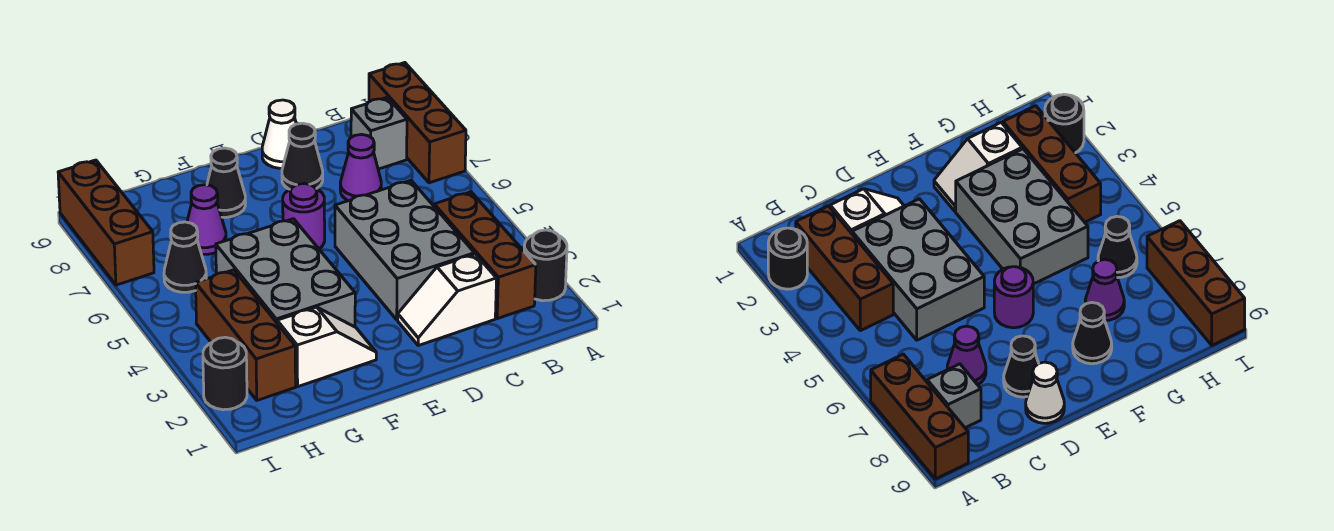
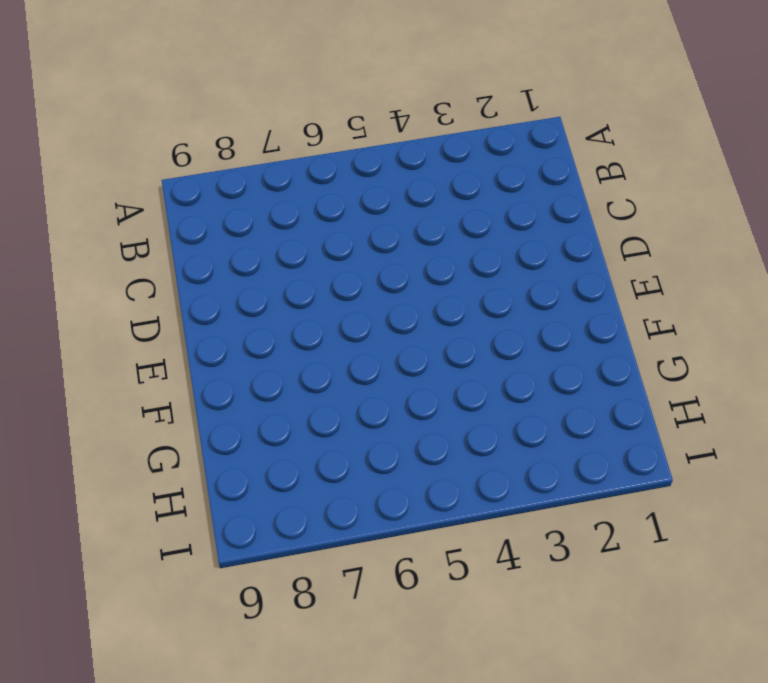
none -> black round brick A2 level 1
none -> brown brick A7:A9 level 1
none -> brown brick B2:B4 level 1

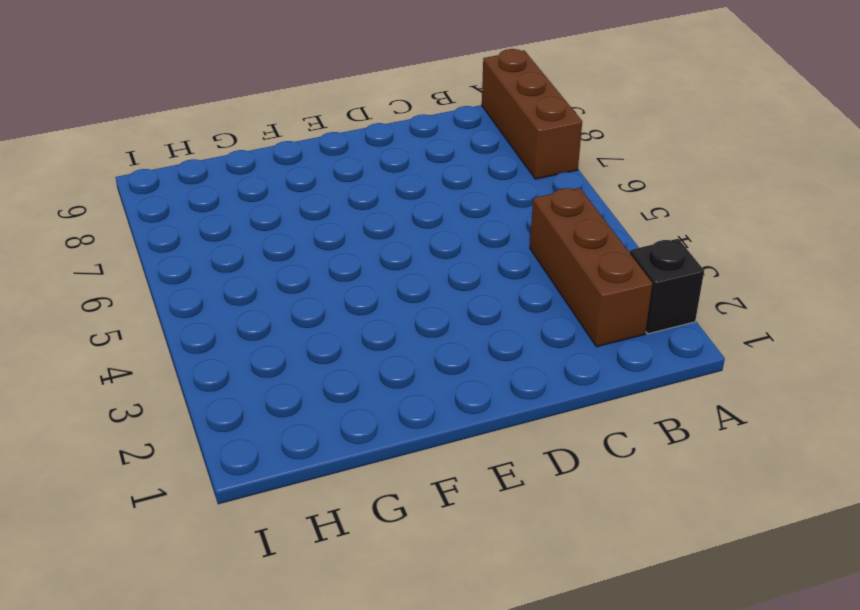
black brick A2 level 1 -> black round brick A2 level 1
none -> grey brick B8 level 1
none -> white slope C2:D2 level 1 top C
none -> grey brick C3:D5 level 1

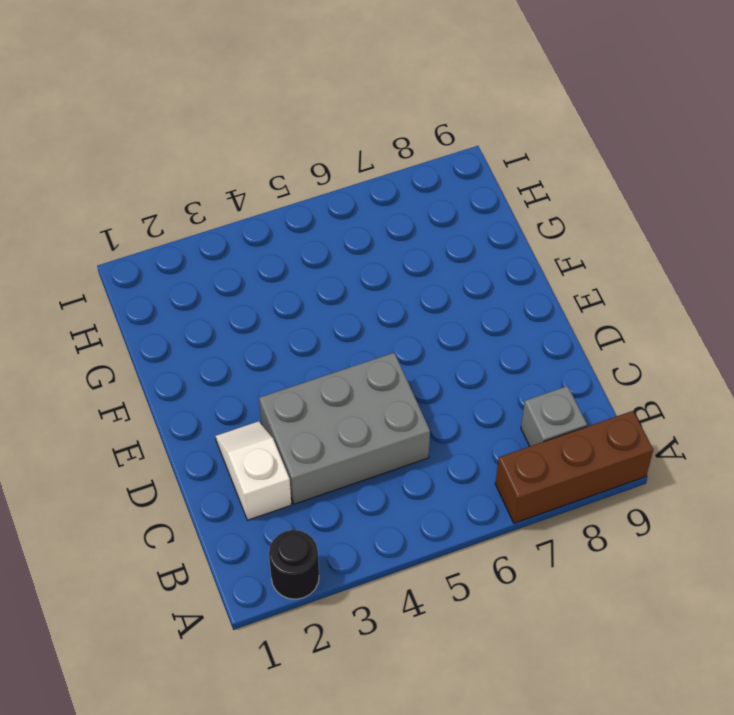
none -> brown brick B2:B4 level 1
none -> purple cone C7 level 1
none -> black cone D8 level 1

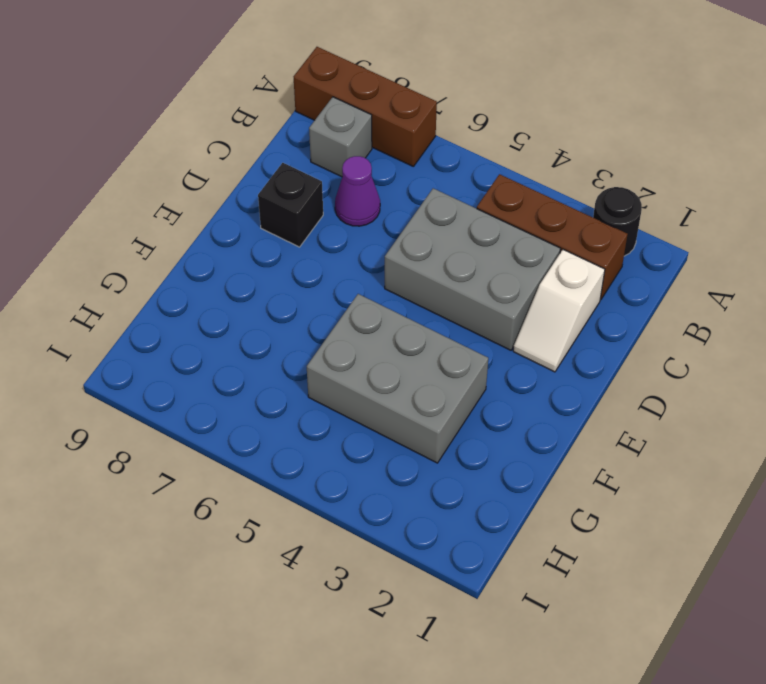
black brick D8 level 1 -> black cone D8 level 1
none -> white cone D9 level 1
none -> purple round brick E6 level 1
none -> white slope F2:G2 level 1 top G

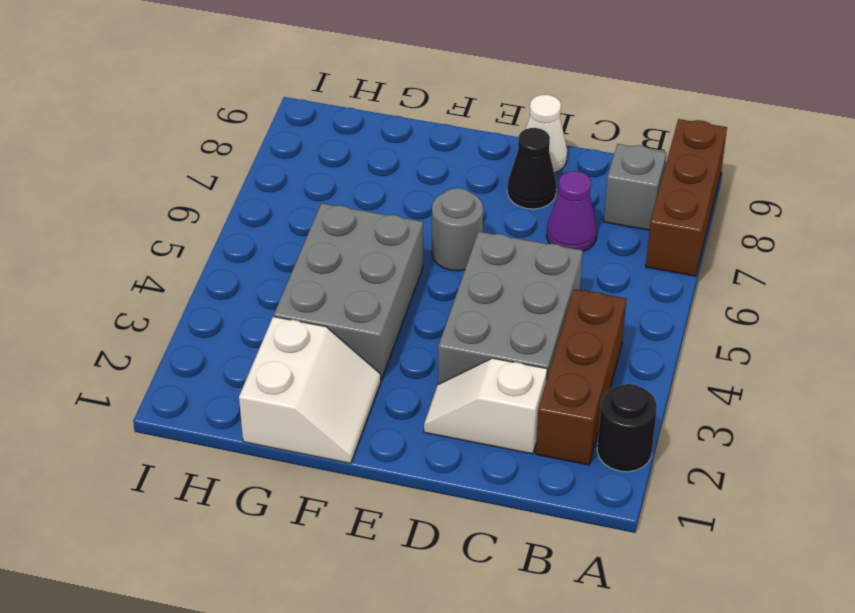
grey round brick E6 level 1 -> purple round brick E6 level 1
white slope F1:G2 level 1 top G -> white slope F2:G2 level 1 top G
none -> black cone F8 level 1
none -> purple cone G7 level 1
none -> brown brick H2:H4 level 1

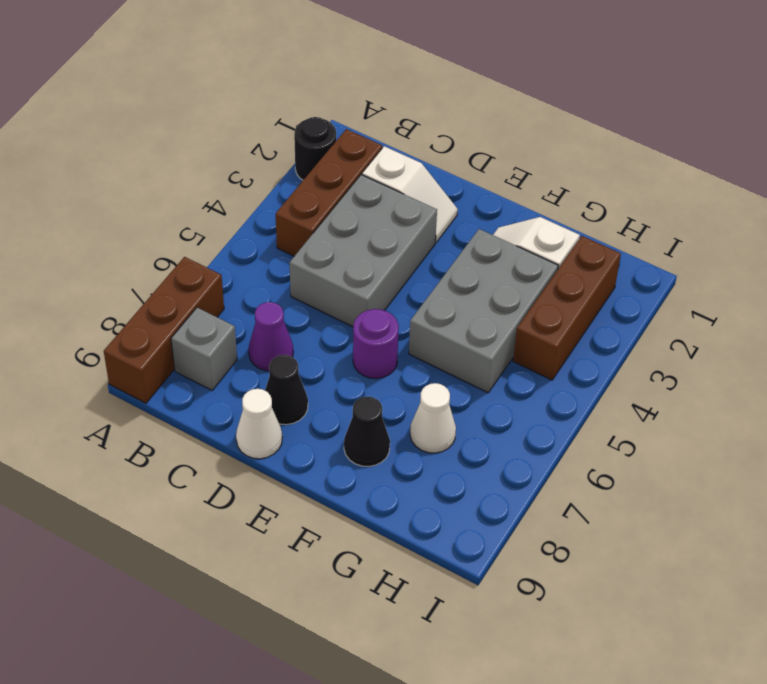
white cone G7 level 1 -> purple cone G7 level 1
none -> black cone H6 level 1
none -> black round brick I2 level 1
none -> brown brick I7:I9 level 1

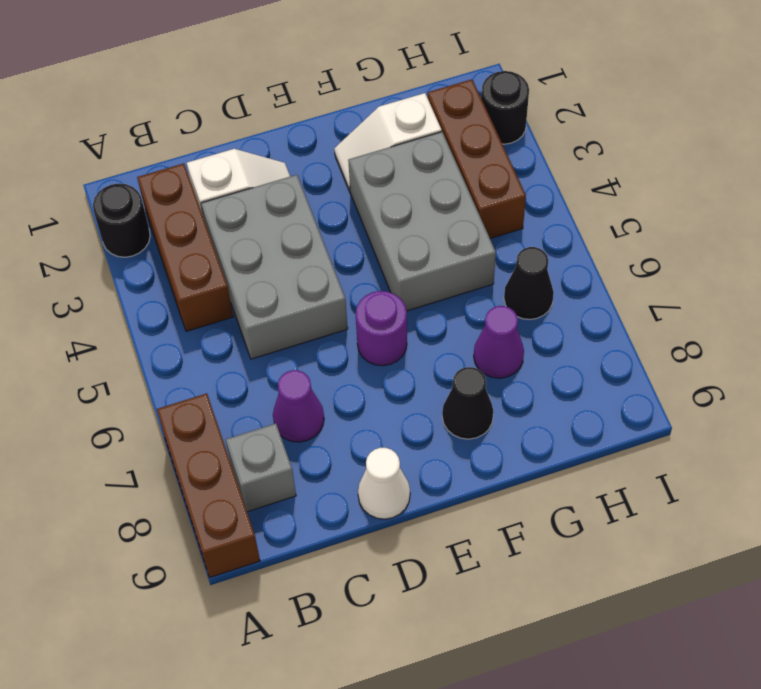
none -> black cone D8 level 1
none -> brown brick I7:I9 level 1

